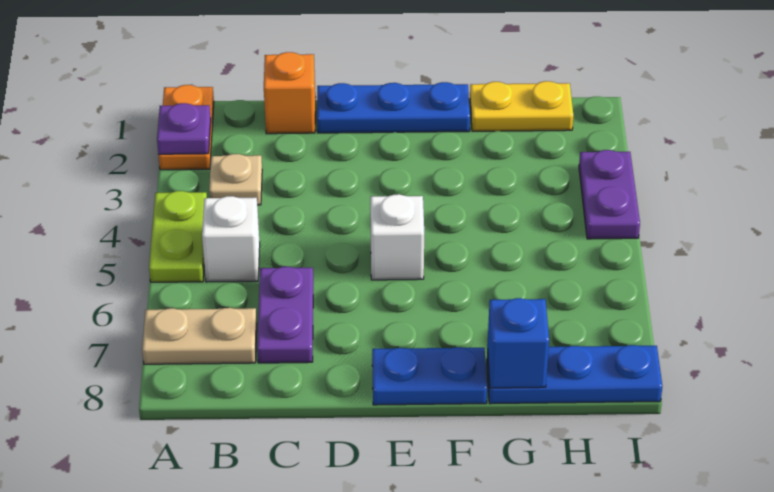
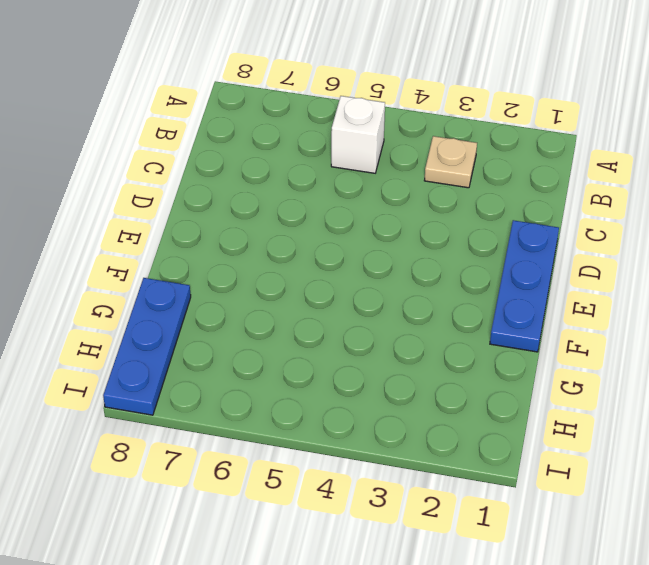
none -> orange plate A1:A2 level 1
none -> lime plate A4:A5 level 1
none -> tan plate A7:B7 level 1

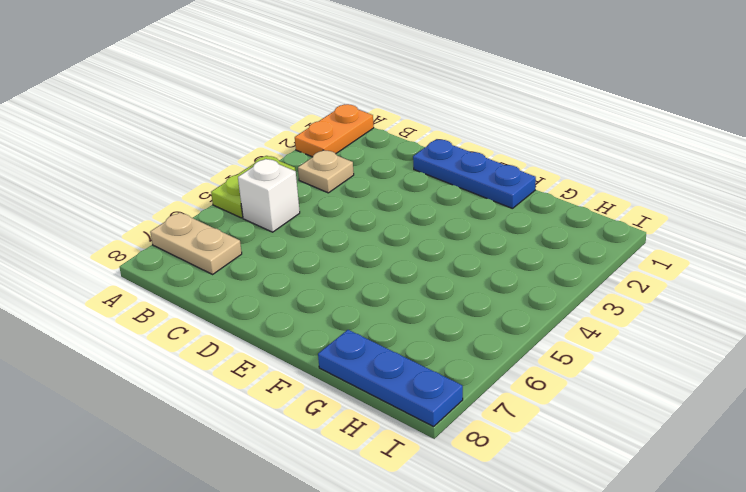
none -> orange brick C1 level 1
none -> purple plate C6:C7 level 1
none -> white brick E5 level 1

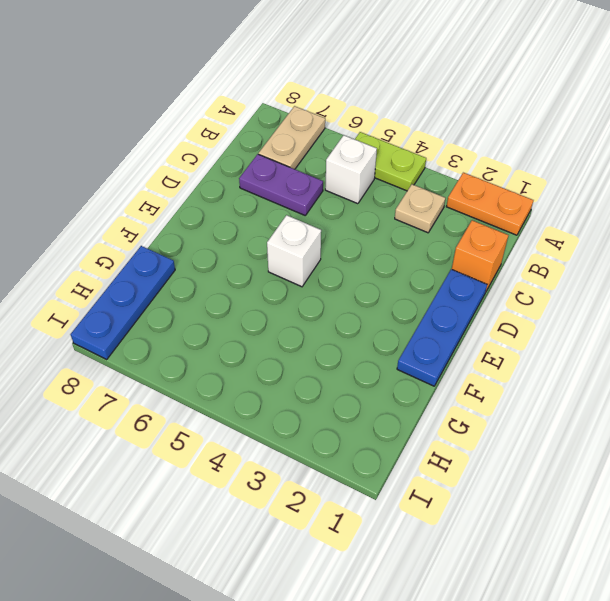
none -> blue plate E8:F8 level 1
none -> yellow plate G1:H1 level 1
none -> purple plate I3:I4 level 1

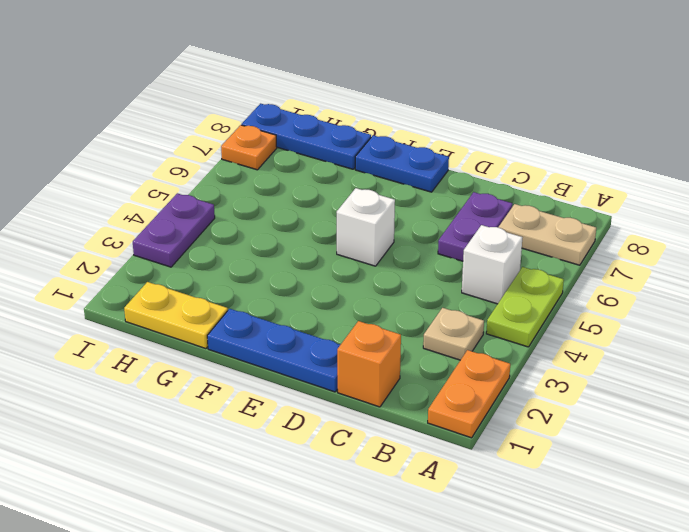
orange plate I7 level 1 -> none
none -> purple plate A2 level 2
none -> blue brick G8 level 2

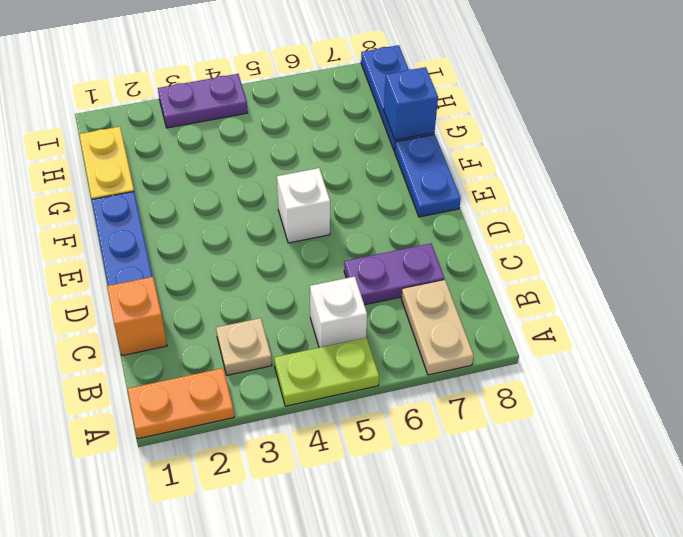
none -> purple plate A2 level 2

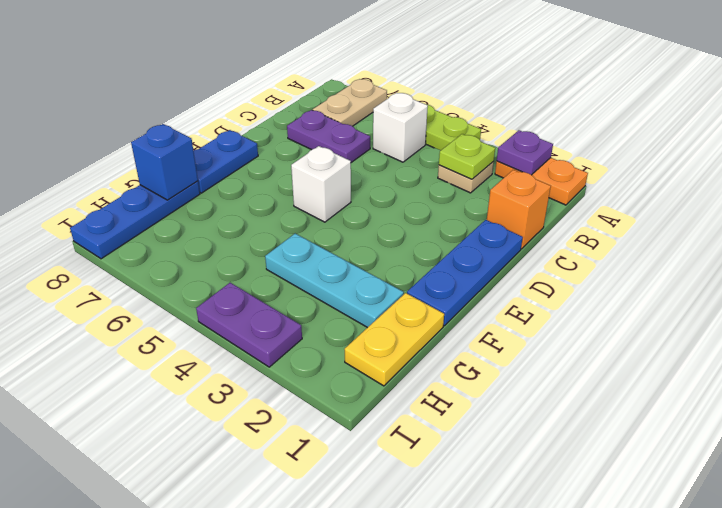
lime plate B3 level 2 -> none
cyan plate G2:G4 level 1 -> none

